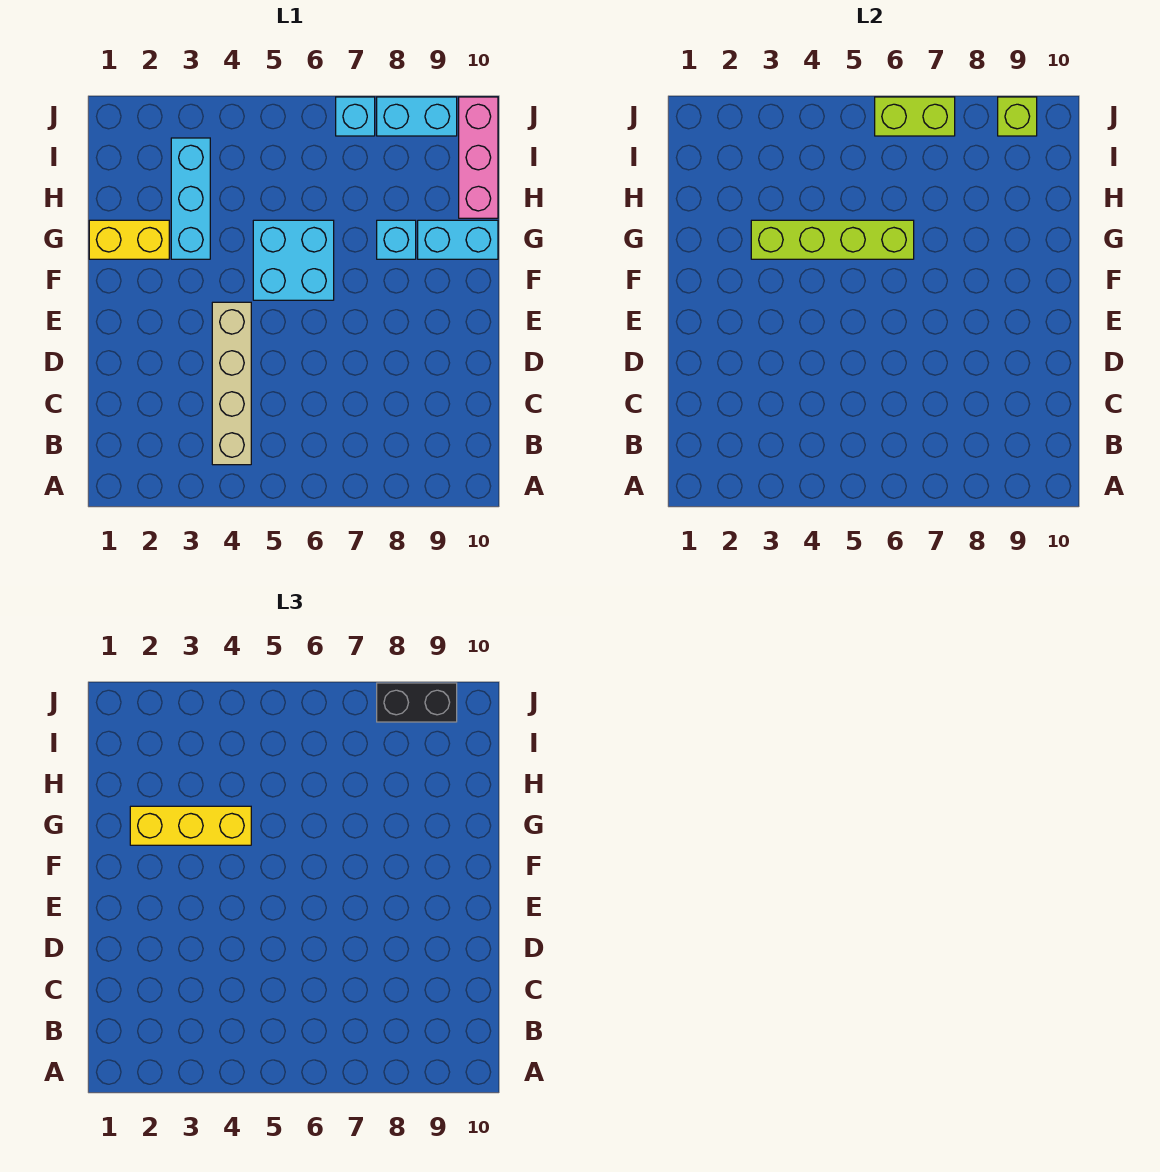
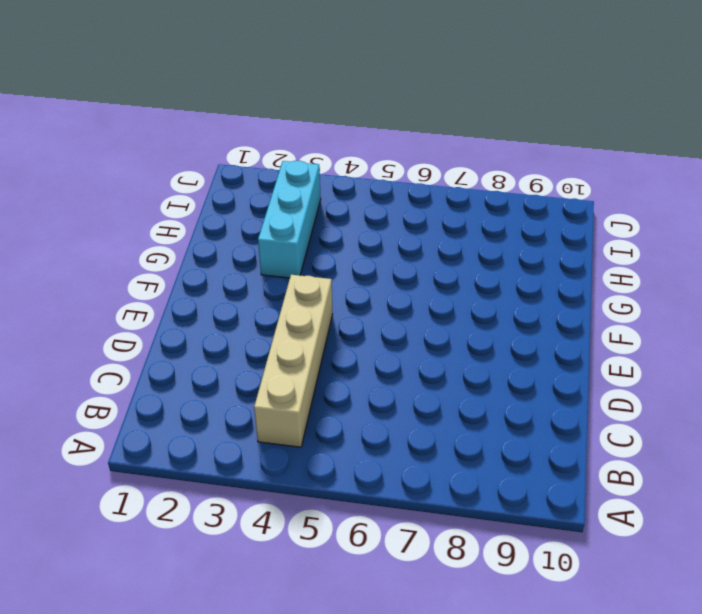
none -> cyan brick F5:G6 level 1
none -> yellow brick G1:G2 level 1
none -> cyan brick G8 level 1

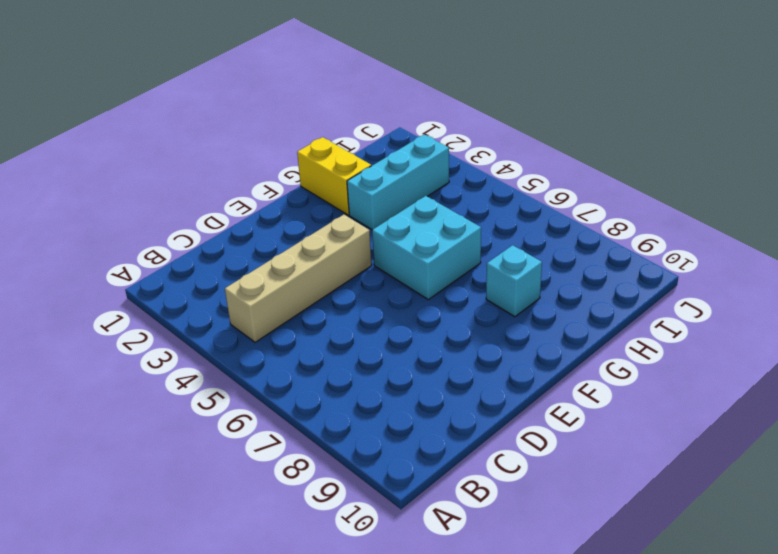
none -> cyan brick G9:G10 level 1
none -> pink brick H10:J10 level 1
none -> cyan brick J7 level 1

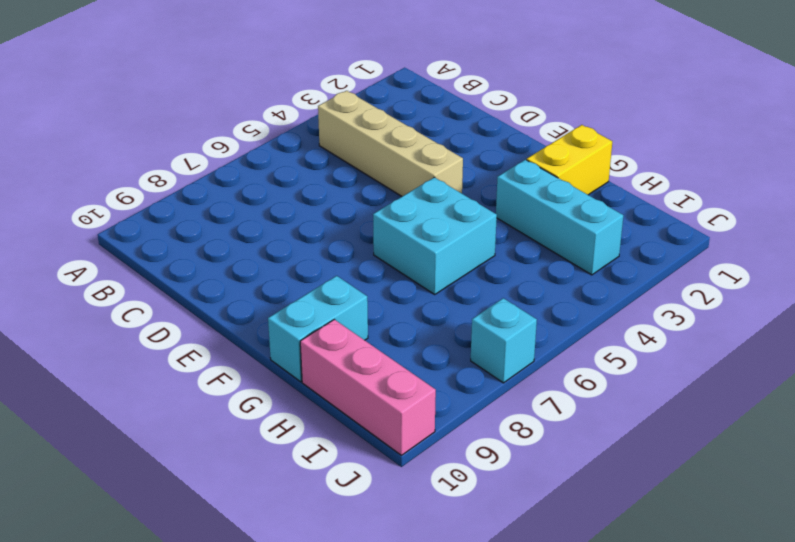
none -> cyan brick G8 level 1
none -> cyan brick J8:J9 level 1
none -> lime brick G3:G6 level 2

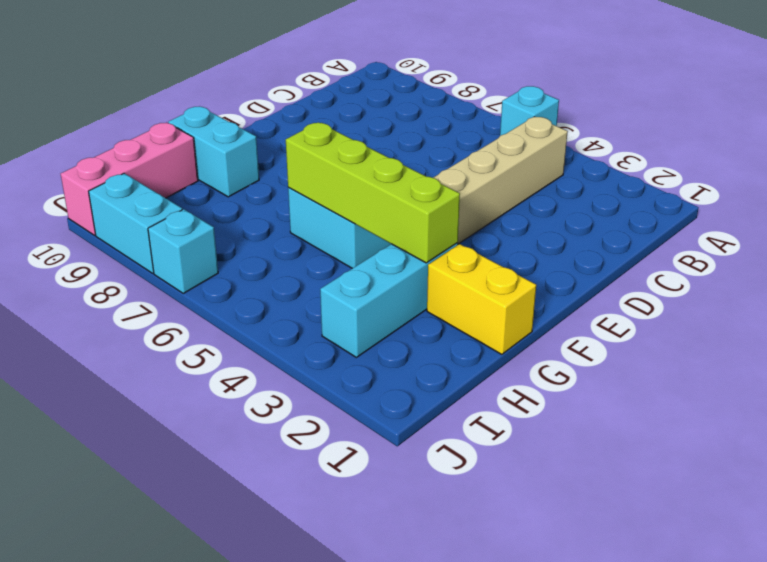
cyan brick A5 level 1 -> cyan brick G8 level 1
none -> lime brick J6:J7 level 2
none -> lime brick J9 level 2
none -> yellow brick G2:G4 level 3

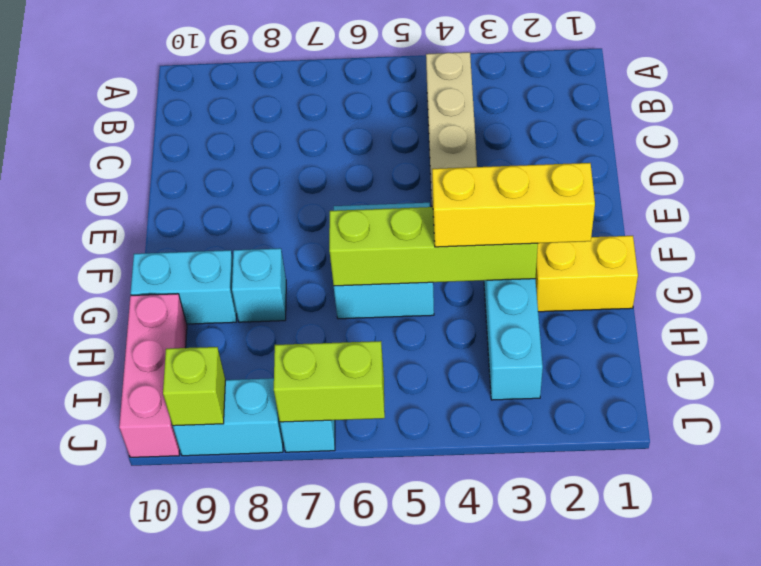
none -> black brick J8:J9 level 3

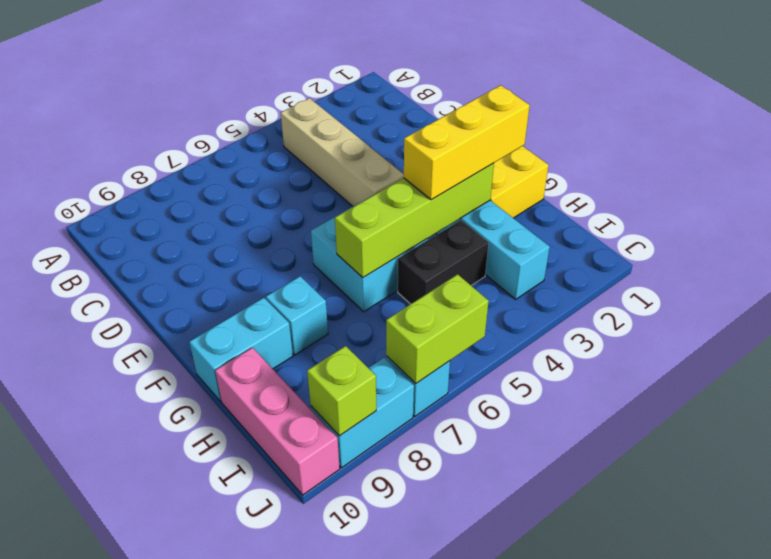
black brick H4:H5 level 1 -> black brick J8:J9 level 3

